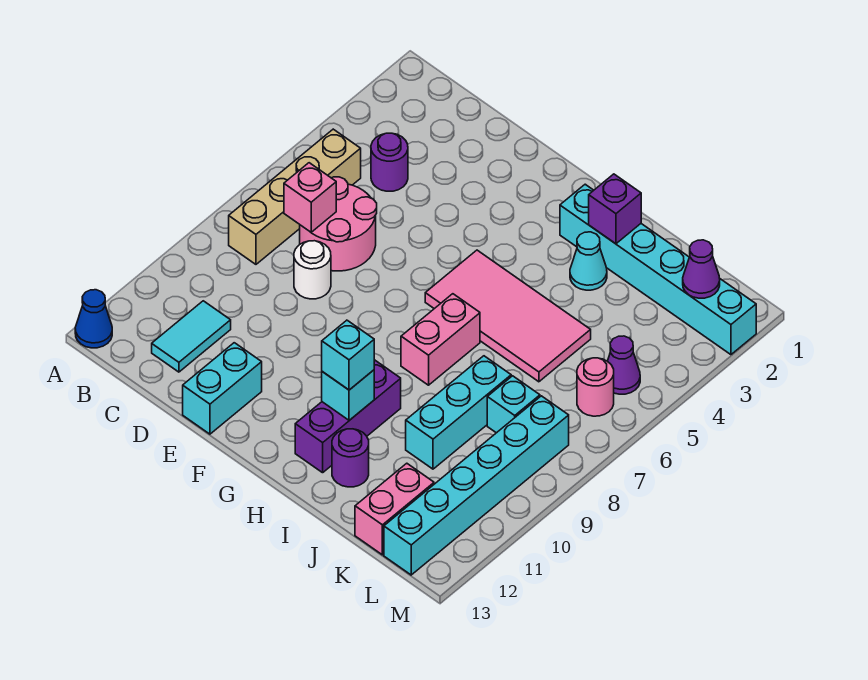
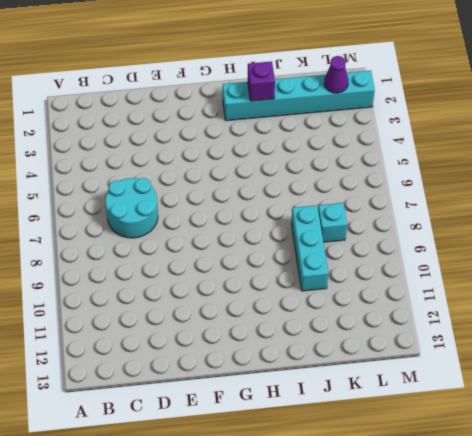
cyan round brick C6:D7 level 1 -> pink round brick C6:D7 level 1
none -> blue cone A13 level 1
none -> tan brick B5:B8 level 1
none -> purple round brick C4 level 1

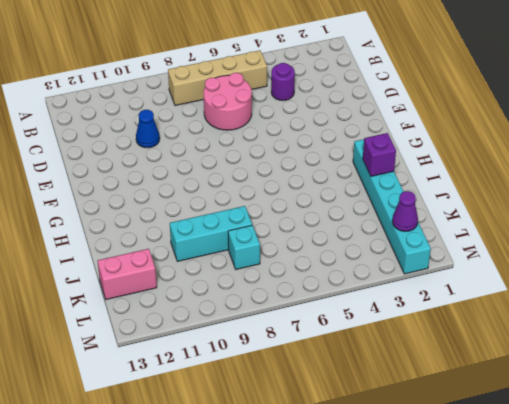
blue cone D10 level 1 -> blue cone A13 level 1
none -> cyan tile C11:C12 level 1
none -> white round brick D8 level 1
none -> cyan brick E12:E13 level 1

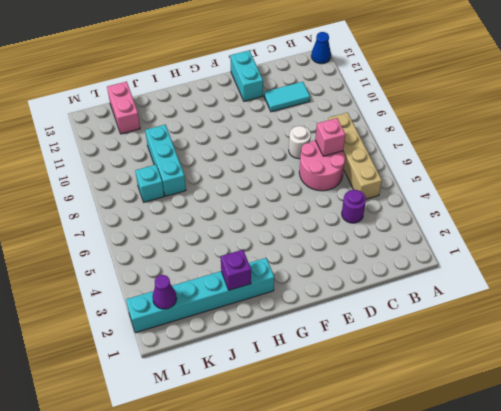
cyan tile C11:D11 level 1 -> cyan tile C11:C12 level 1
none -> pink tile G5:J6 level 1
none -> pink brick H7:H8 level 1
none -> purple brick H10:H12 level 1

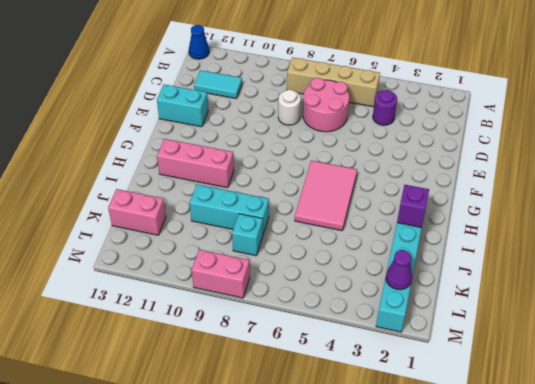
pink tile G5:I6 level 1 -> pink tile G5:J6 level 1
pink brick H10:H12 level 1 -> purple brick H10:H12 level 1
pink brick M8:M9 level 1 -> pink brick H7:H8 level 1
none -> cyan cone I3 level 1
none -> purple round brick I12 level 1
none -> purple cone L5 level 1

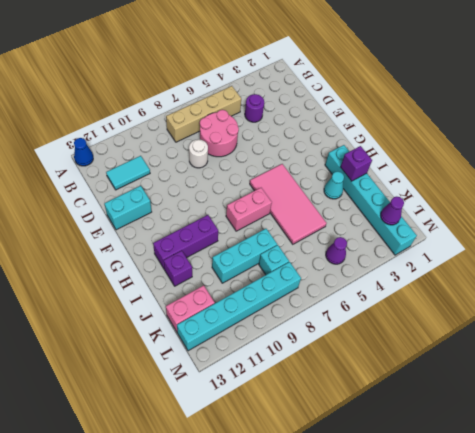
purple brick I12 level 1 -> purple round brick I12 level 1
none -> pink round brick L6 level 1
none -> pink brick C7 level 2
none -> cyan brick H11 level 2

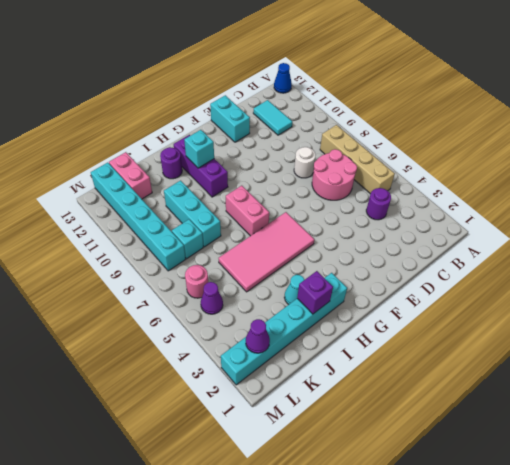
none -> pink brick C7 level 2
none -> cyan brick H11 level 3

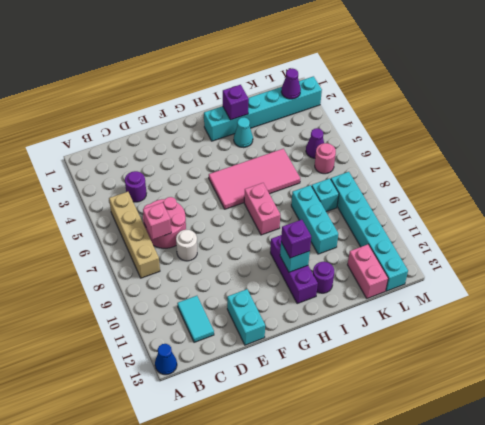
purple brick H11 level 3 -> cyan brick H11 level 3

